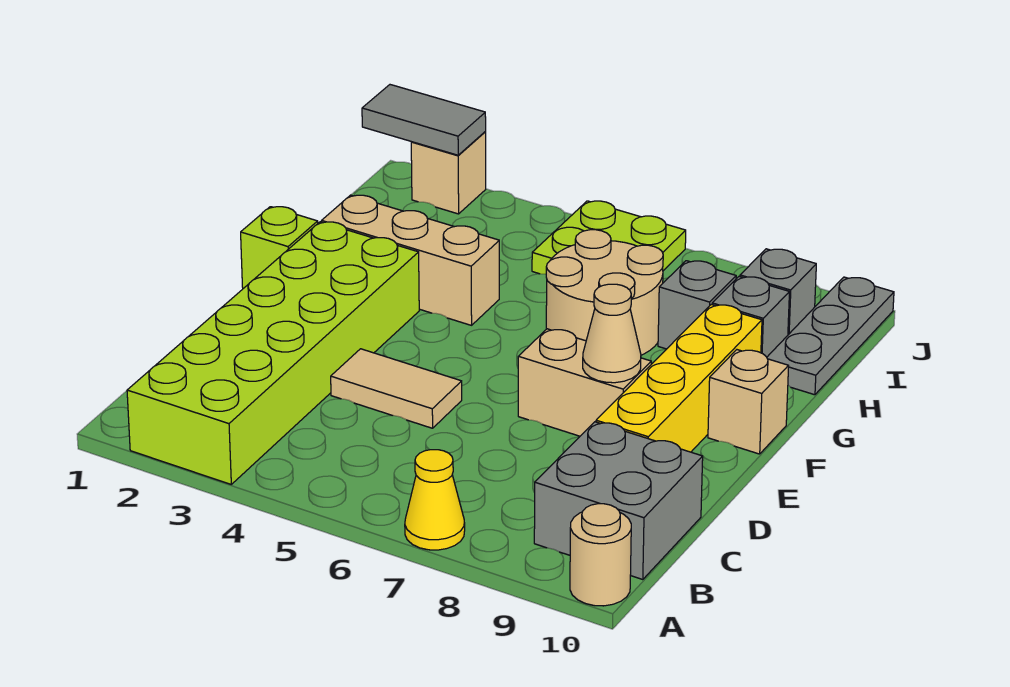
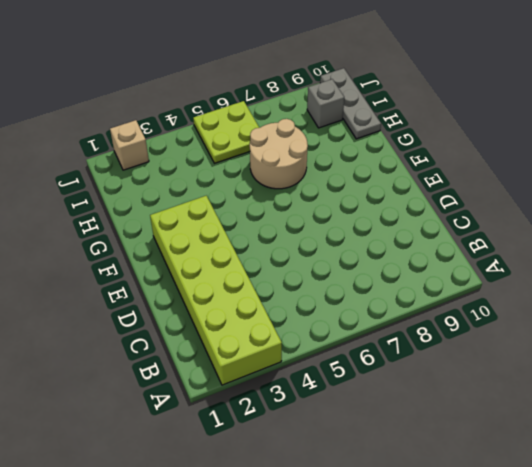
none -> yellow cone A7 level 1
none -> tan round brick A10 level 1
none -> grey brick B9:C10 level 1

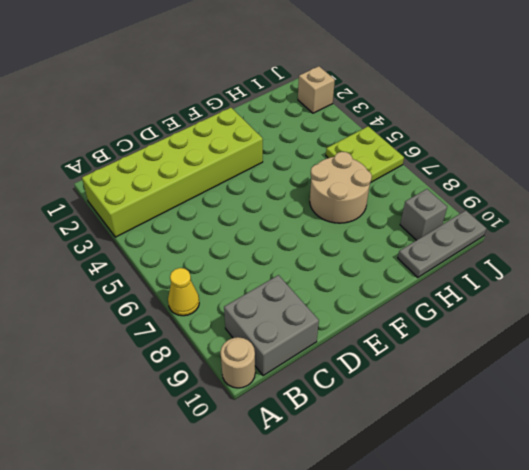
none -> tan tile D4:D5 level 1
none -> yellow brick D9:G9 level 1
none -> tan brick E7:E8 level 1

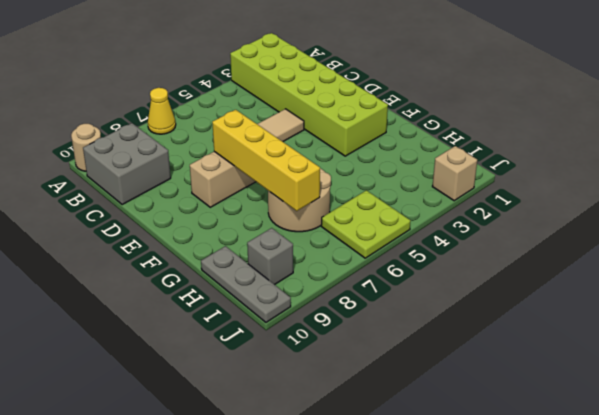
yellow brick E7:H7 level 2 -> yellow brick D9:G9 level 1
none -> lime brick F1 level 1
none -> tan brick F10 level 1
none -> tan brick G2:G4 level 1

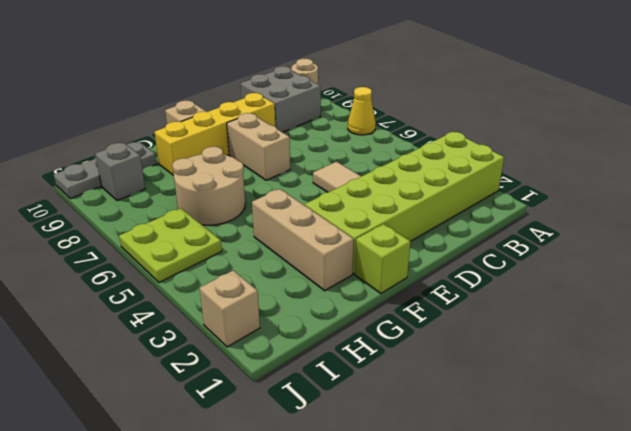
none -> grey brick H8 level 1
none -> grey brick H9 level 1
none -> tan cone E8 level 2

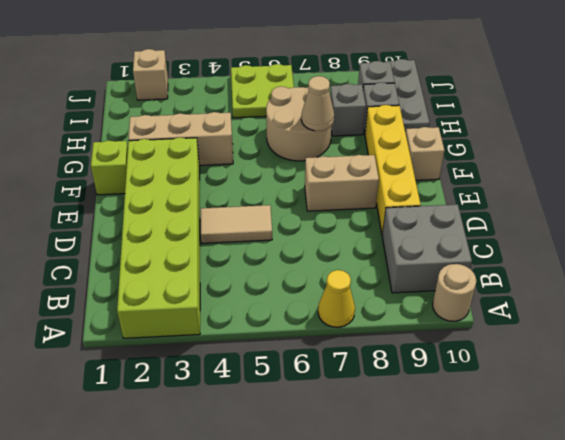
tan cone G7 level 2 -> tan cone E8 level 2
none -> grey tile J1:J2 level 2

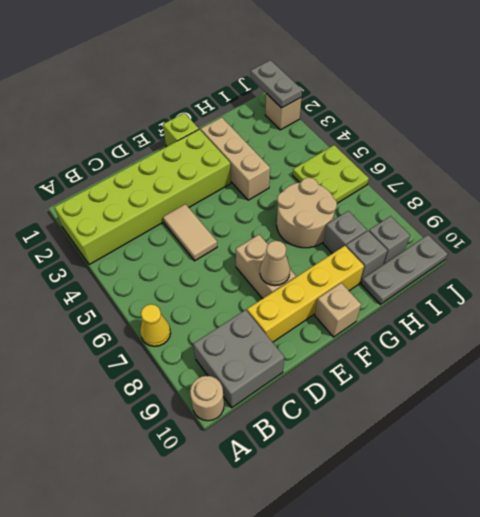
grey plate J1:J2 level 2 -> grey tile J1:J2 level 2

